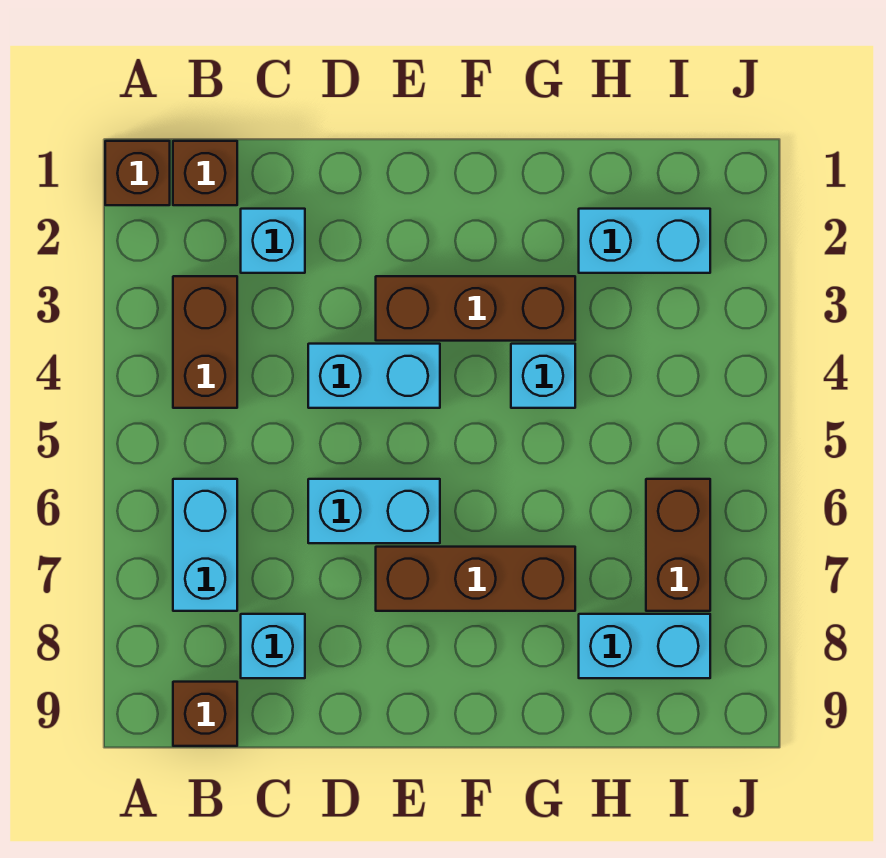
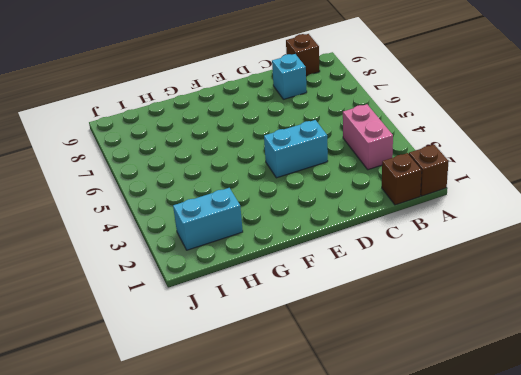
pink brick B3:B4 level 1 -> brown brick B3:B4 level 1
none -> cyan brick B6:B7 level 1
none -> cyan brick C2 level 1
none -> cyan brick D6:E6 level 1

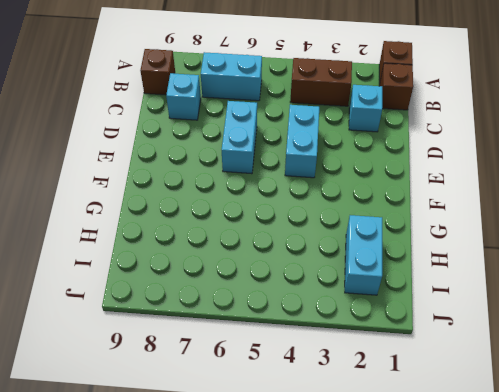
none -> brown brick E3:G3 level 1
none -> brown brick E7:G7 level 1
none -> cyan brick G4 level 1

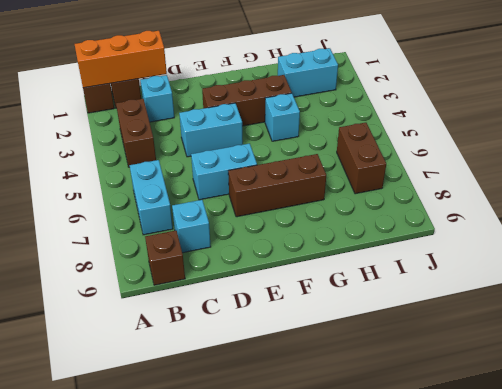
orange brick A1:C1 level 2 -> none
none -> cyan brick H8:I8 level 1

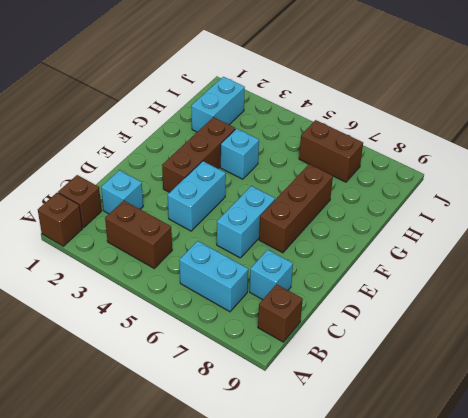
none -> cyan brick H8:I8 level 1

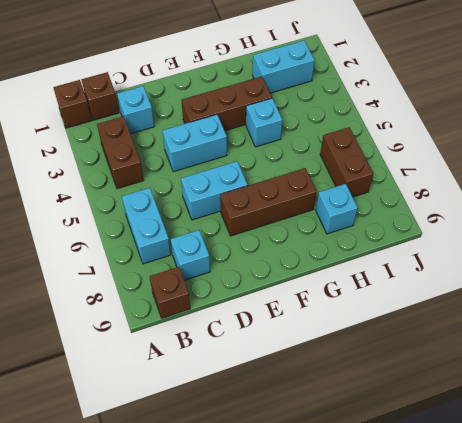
cyan brick H8 level 1 -> cyan brick H8:I8 level 1

